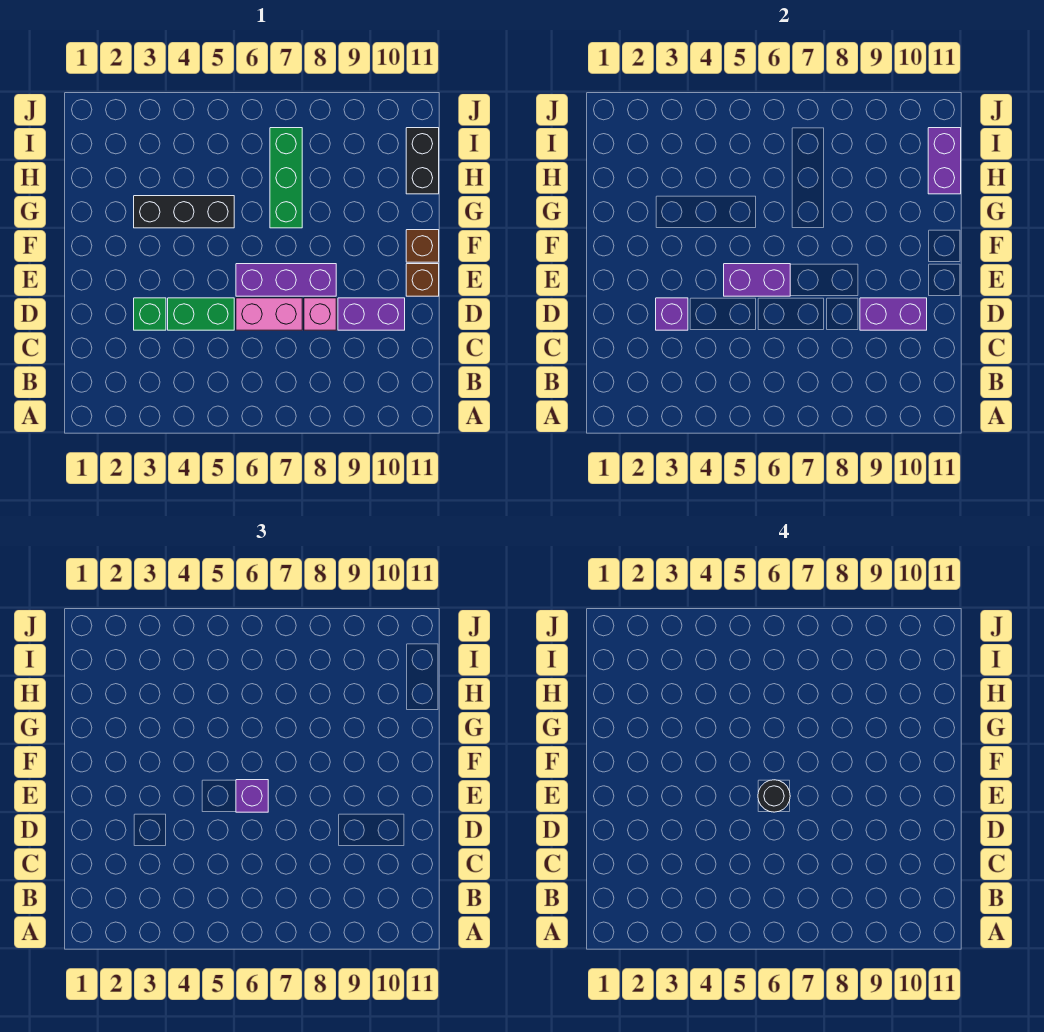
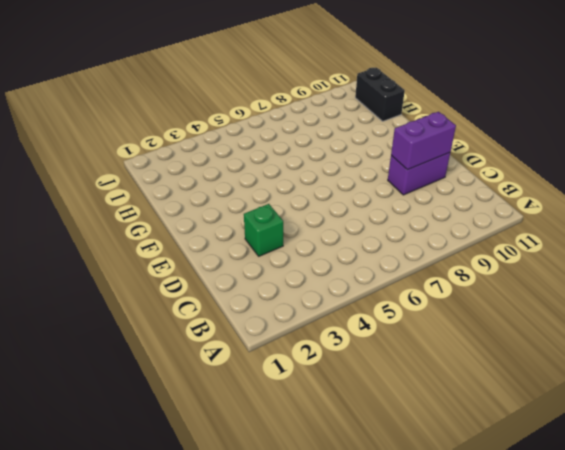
none -> green brick D4:D5 level 1
none -> pink brick D6:D7 level 1
none -> pink brick D8 level 1

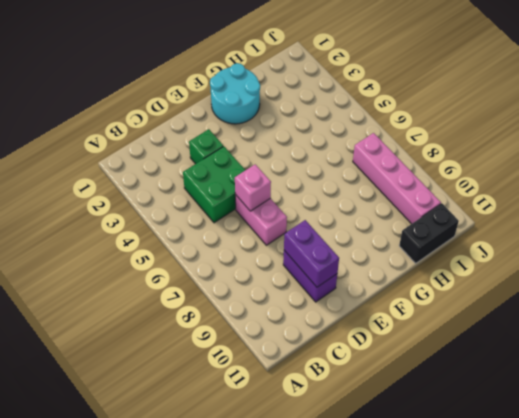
green brick C4:D5 level 1 -> green brick D4:D5 level 1
pink brick D6 level 2 -> pink brick D8 level 1
cyan round brick F1:G2 level 1 -> none
pink brick I7:I10 level 1 -> green brick G7:I7 level 1
none -> purple brick E6:E8 level 1
none -> brown brick E11 level 1
none -> brown brick F11 level 1

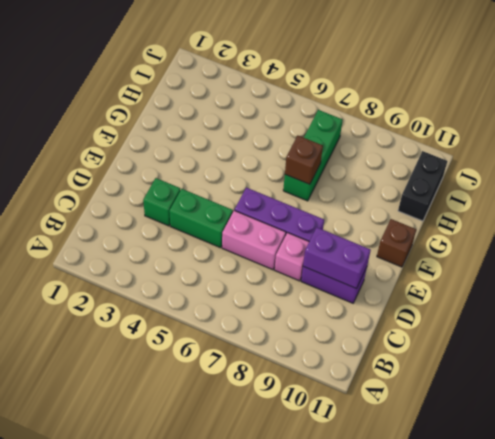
brown brick G7 level 2 -> brown brick E11 level 1
none -> black brick G3:G5 level 1
none -> purple brick D3 level 2
none -> purple brick E5:E6 level 2

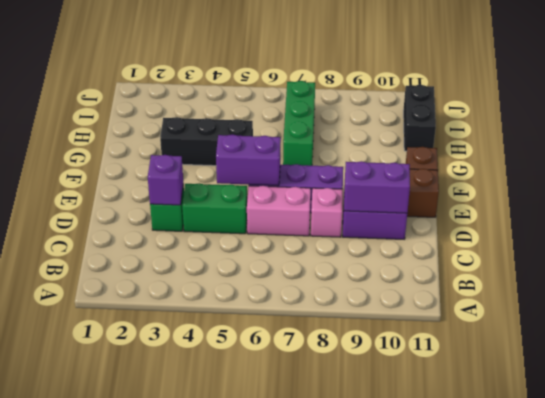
none -> purple brick H11:I11 level 2
none -> purple brick E6 level 3
none -> black round brick E6 level 4

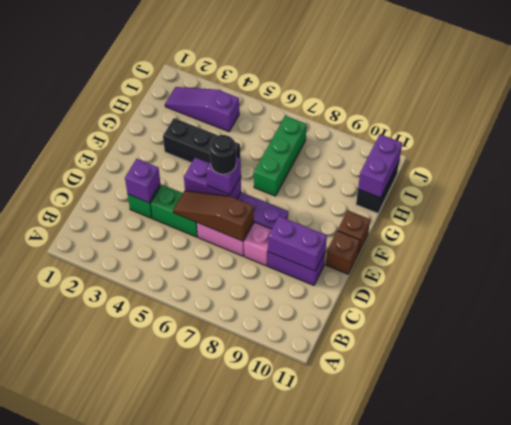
brown slope D5:D7 level 2 top 7 -> none
purple slope I2:I4 level 1 top 4 -> none

